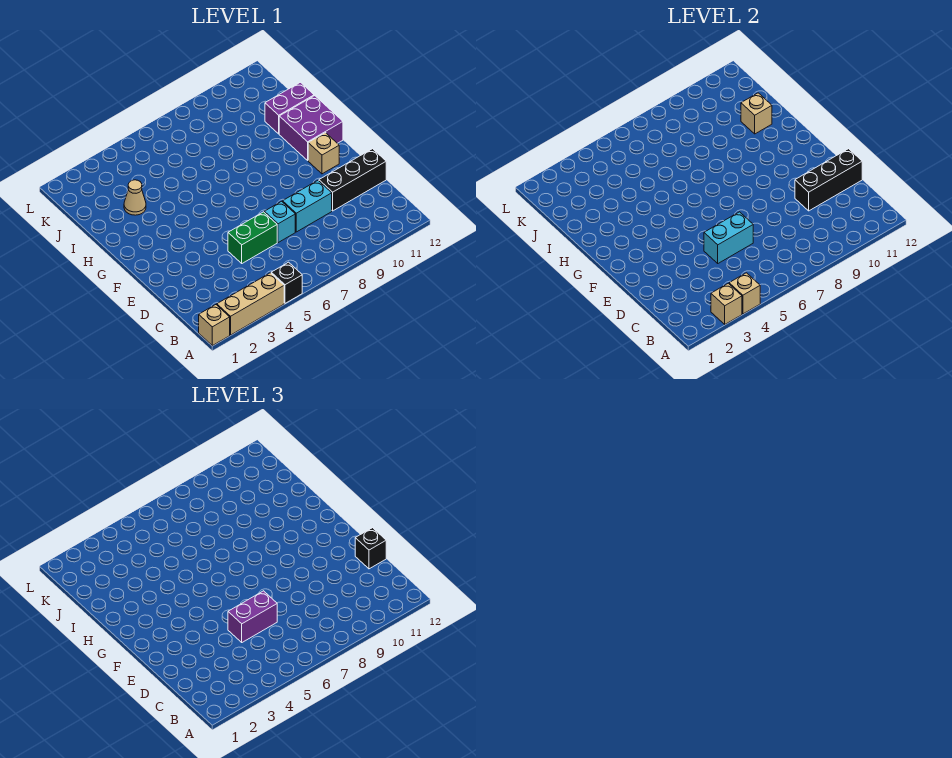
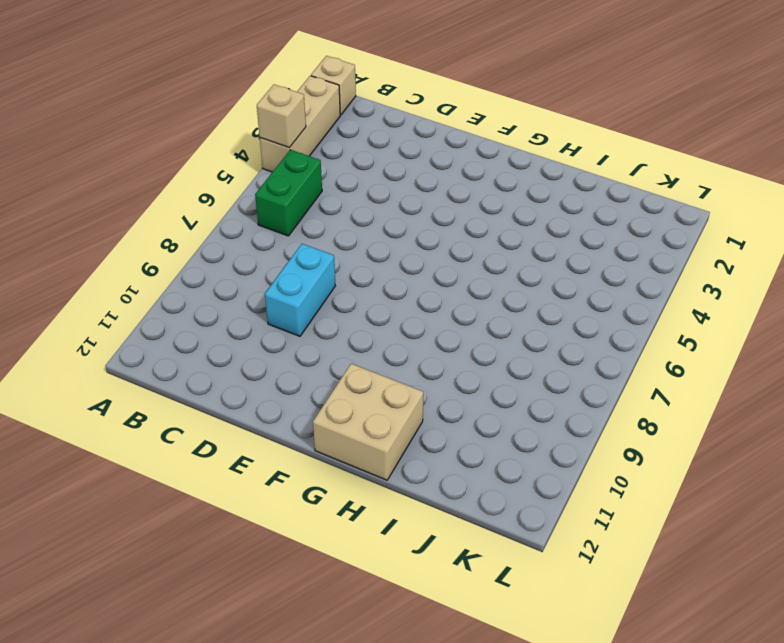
green brick B5:B6 level 1 -> green brick D5:D6 level 1
tan brick G11:H12 level 1 -> purple brick G11:H12 level 1
none -> black brick A5 level 1
none -> cyan brick D7 level 1
none -> black brick D10:D12 level 1

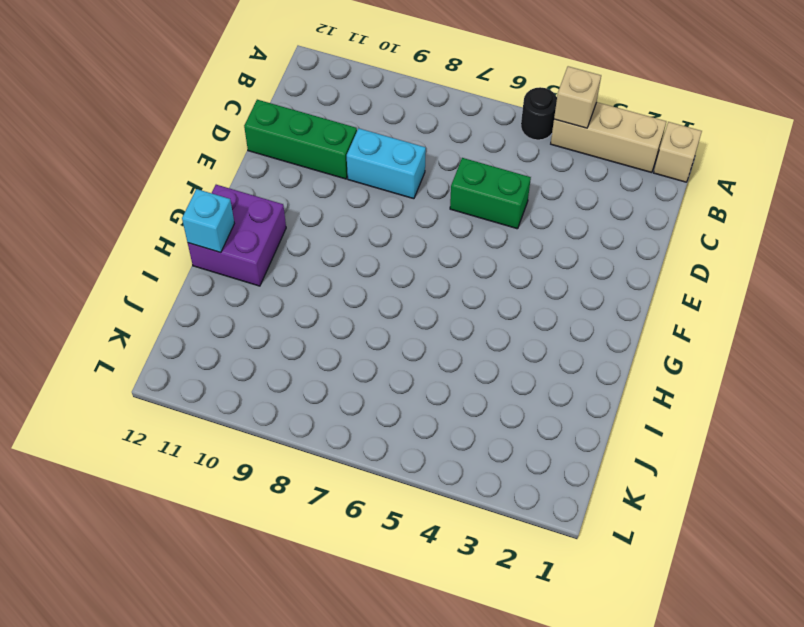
black round brick A5 level 1 -> black brick A5 level 1
green brick D10:D12 level 1 -> black brick D10:D12 level 1
cyan brick H12 level 2 -> cyan brick D7 level 1
none -> tan brick F11 level 1
none -> tan cone I3 level 1
none -> purple brick I11:I12 level 1

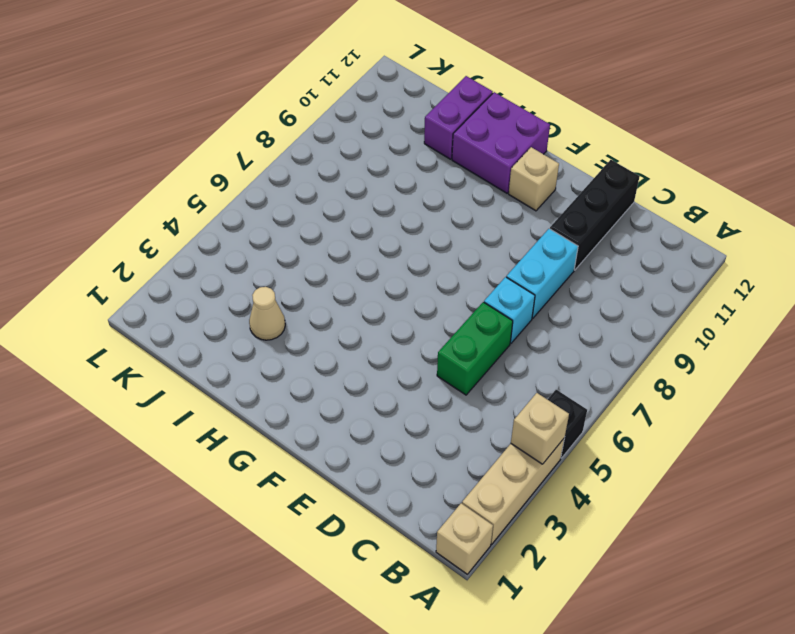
none -> tan brick A3 level 2
none -> cyan brick D5:D6 level 2
none -> black brick D10:D12 level 2

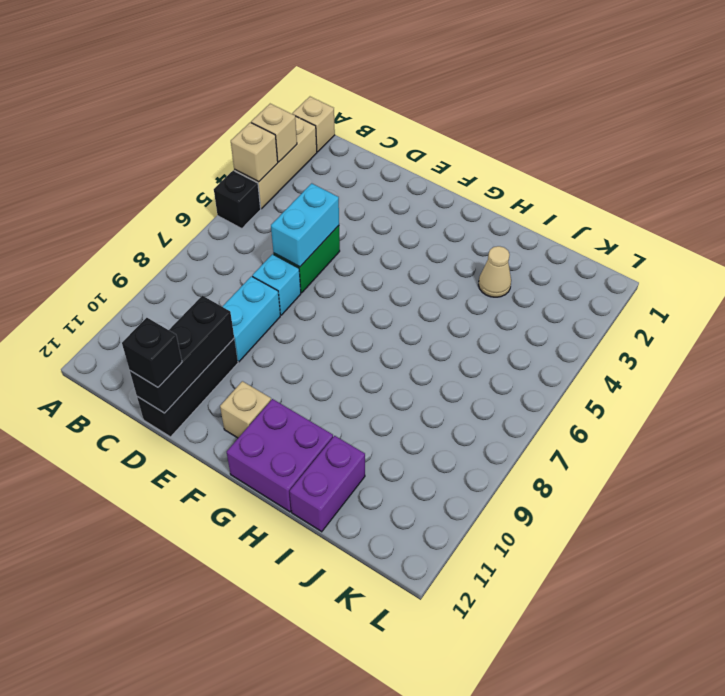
none -> tan brick I11 level 2
none -> purple brick D5:D6 level 3

